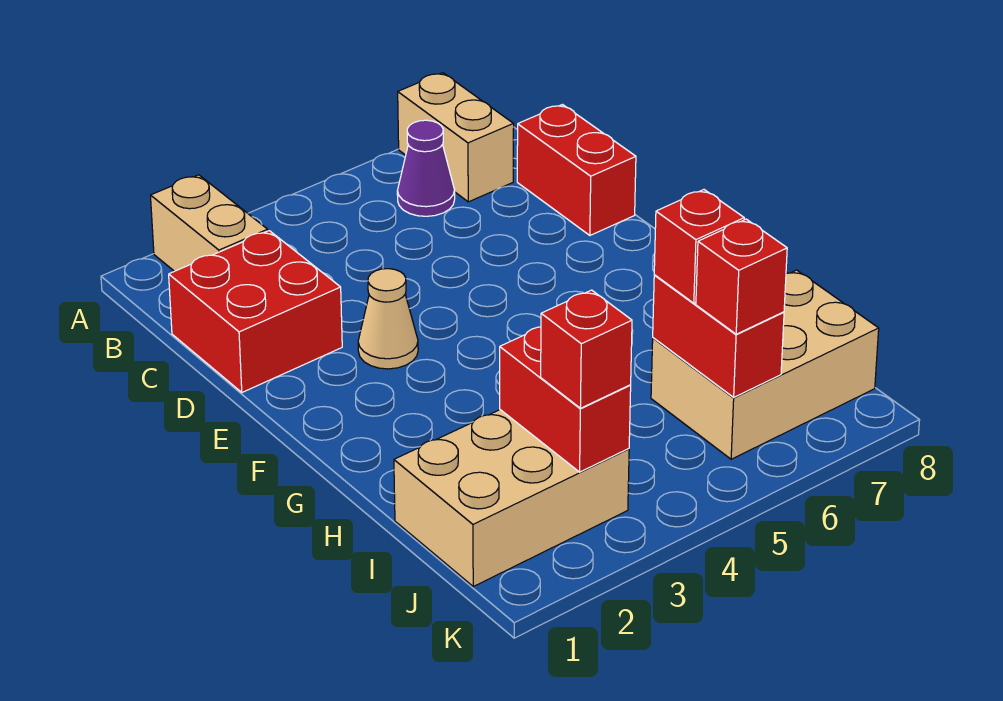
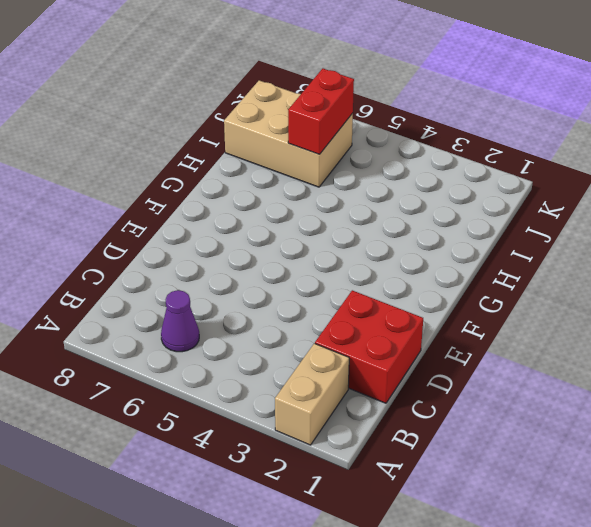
none -> tan brick A7:B7 level 1
none -> red brick C8:D8 level 1
none -> tan cone E3 level 1

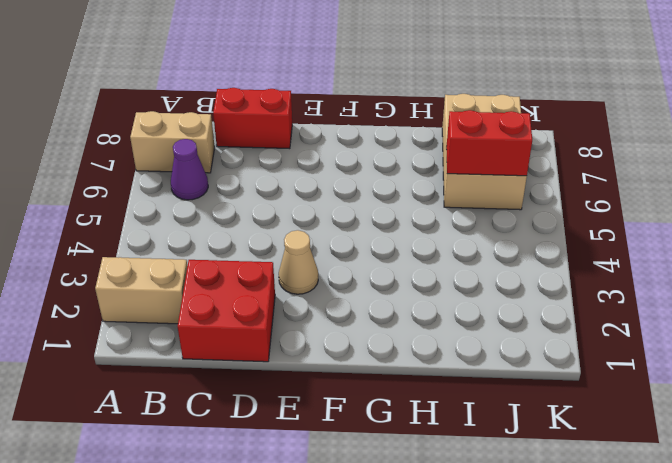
none -> tan brick I1:J3 level 1
none -> red brick I3:J3 level 2
none -> red brick I6 level 3

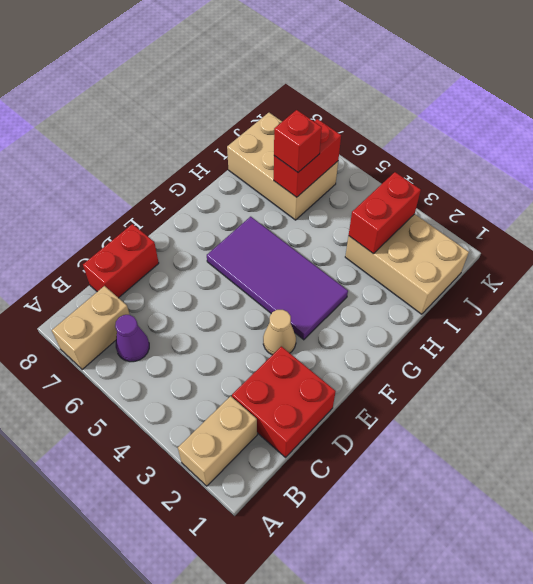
purple tile F3:G6 level 1 -> none
none -> red brick J3 level 3
none -> red brick J6 level 3

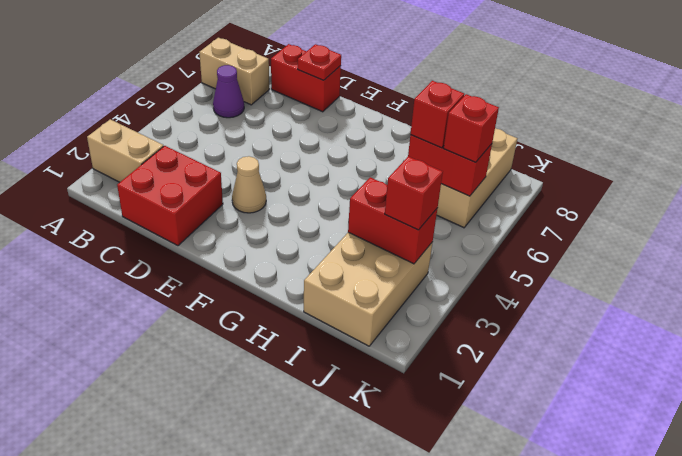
red plate D8 level 2 -> none

